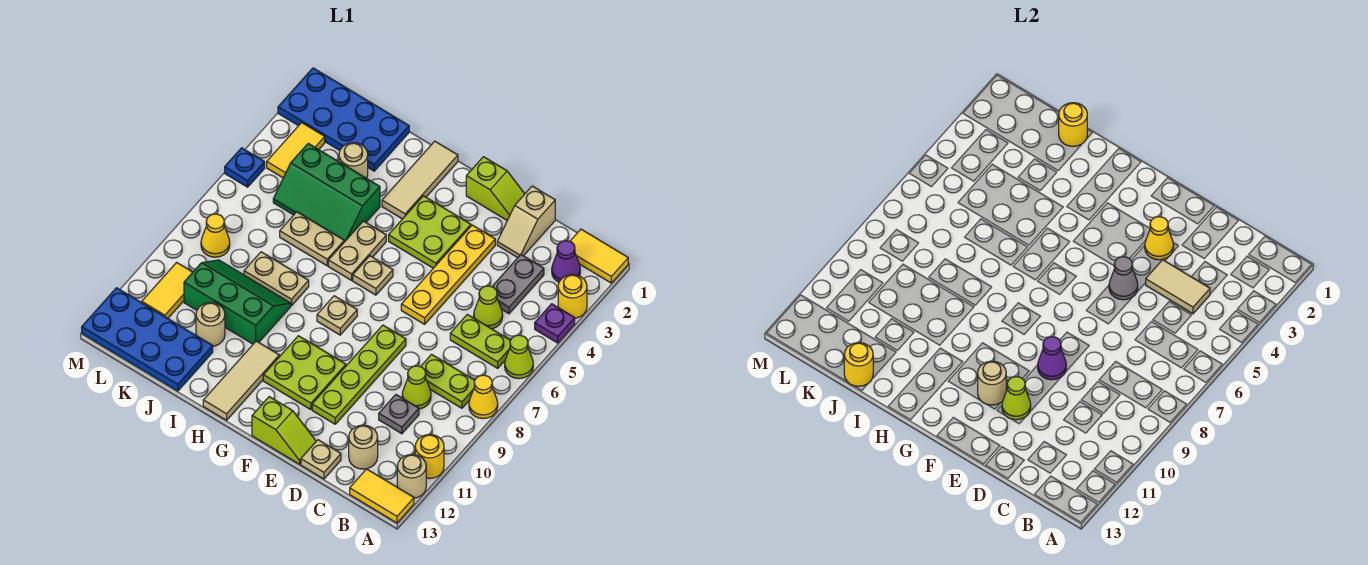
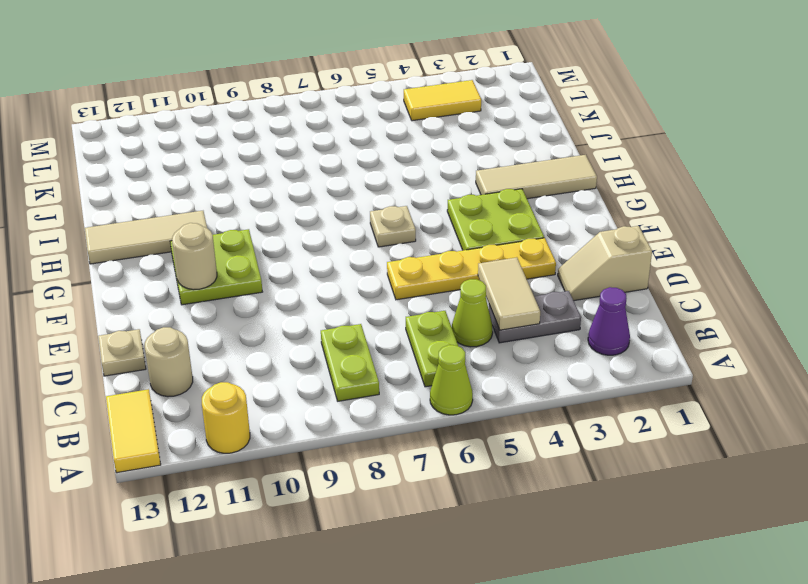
none -> yellow tile A1:B1 level 1
none -> yellow round brick A3 level 1
none -> purple plate A4 level 1
none -> yellow cone A8 level 1

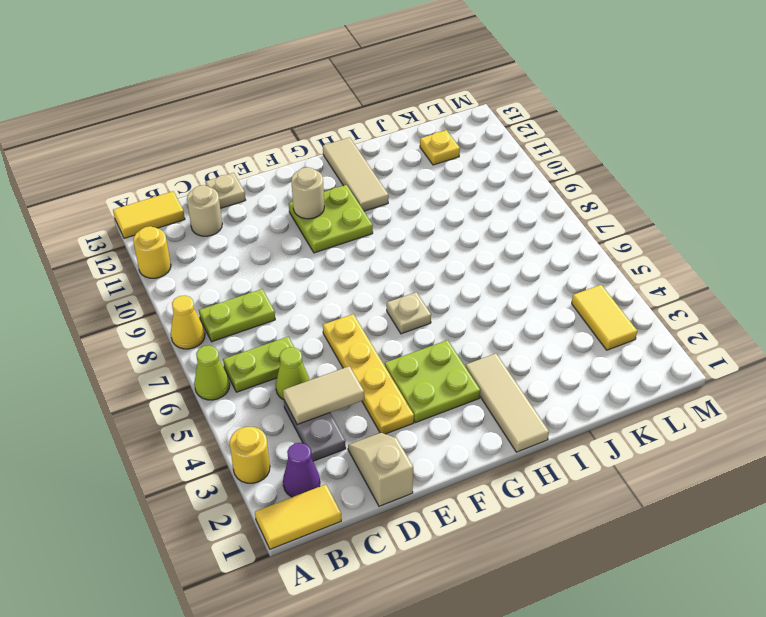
yellow plate K12 level 1 -> blue plate J12:M13 level 1
none -> purple plate A4 level 1
none -> tan round brick A12 level 1
none -> lime cone C9 level 1
none -> grey plate C10 level 1

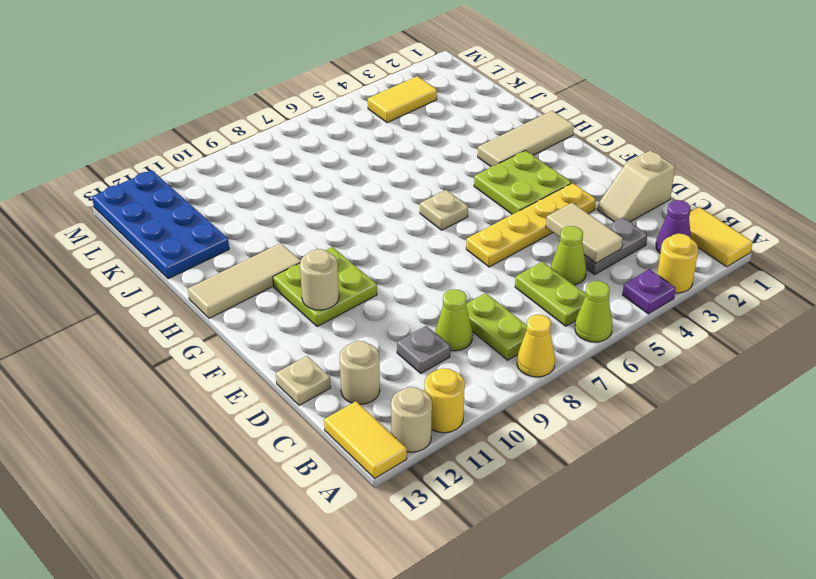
none -> lime slope E1:F1 level 1 top F
none -> lime plate E8:E11 level 1
none -> lime slope E13:F13 level 1 top F
none -> tan plate G8 level 1

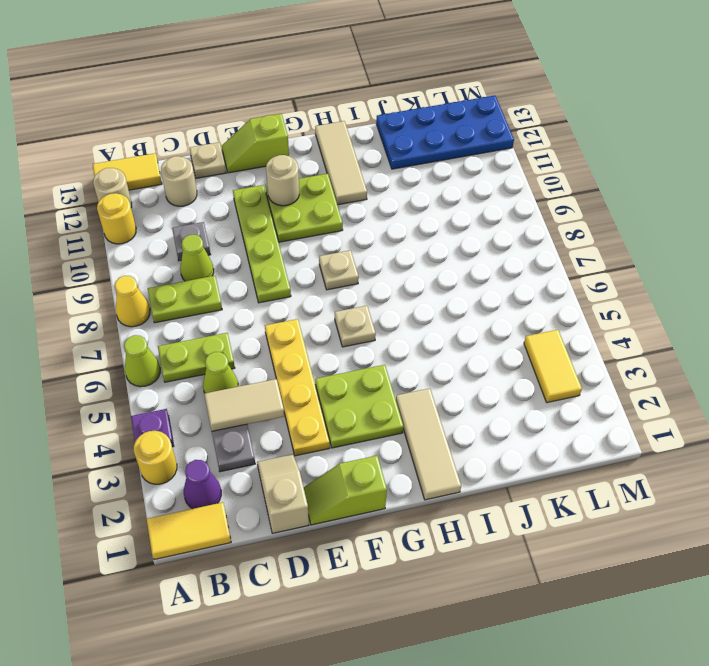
none -> tan plate H5:H6 level 1
none -> green slope I4:K5 level 1 top 4
none -> tan plate I6:J6 level 1
none -> tan plate I8:J8 level 1

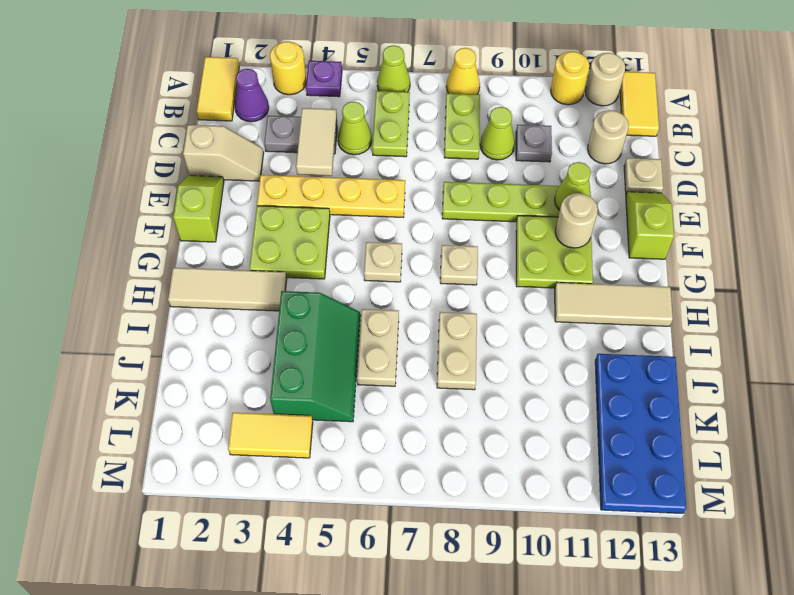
none -> tan plate H5:H6 level 1
none -> green slope I9:K10 level 1 top 10
none -> blue plate J1:M2 level 1
none -> tan round brick J3 level 1

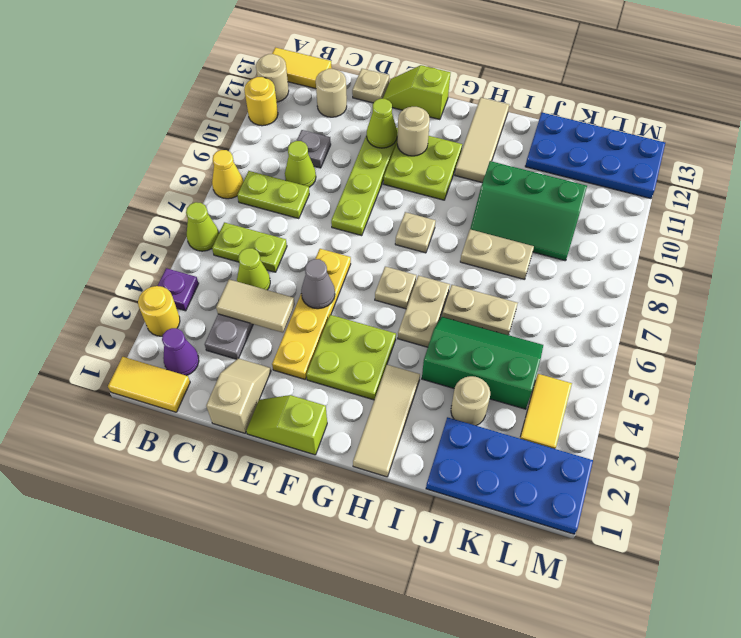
none -> tan round brick J11 level 1
none -> yellow cone L8 level 1
none -> yellow tile L10:L11 level 1
none -> blue plate M5 level 1

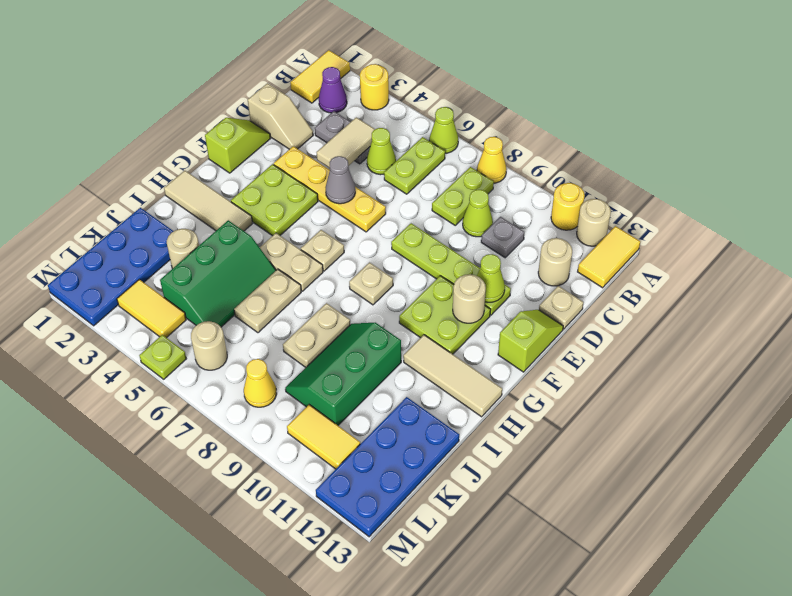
tan round brick L6 level 1 -> tan round brick J11 level 1
lime plate M5 level 1 -> blue plate M5 level 1
none -> purple plate A4 level 1
none -> yellow cone E3 level 2
none -> purple cone E9 level 2
none -> yellow round brick J1 level 2

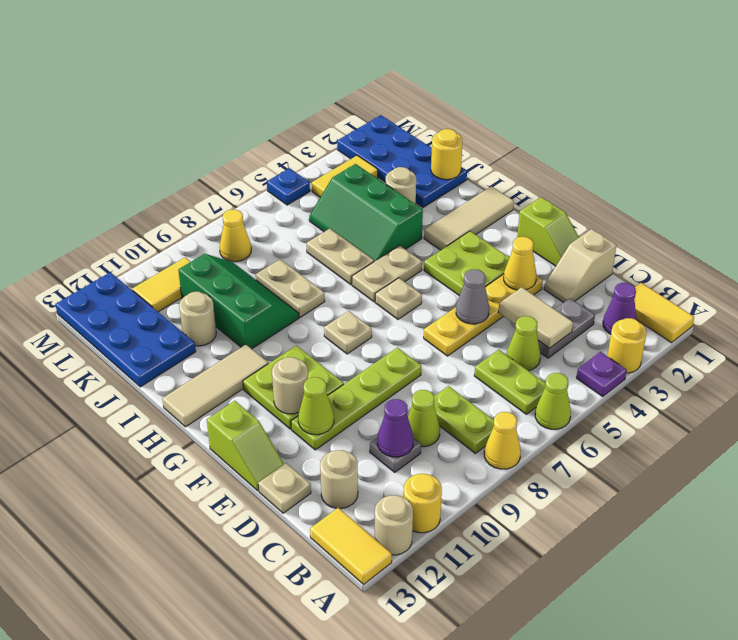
purple cone C10 level 2 -> purple cone E9 level 2
none -> yellow round brick J13 level 2

